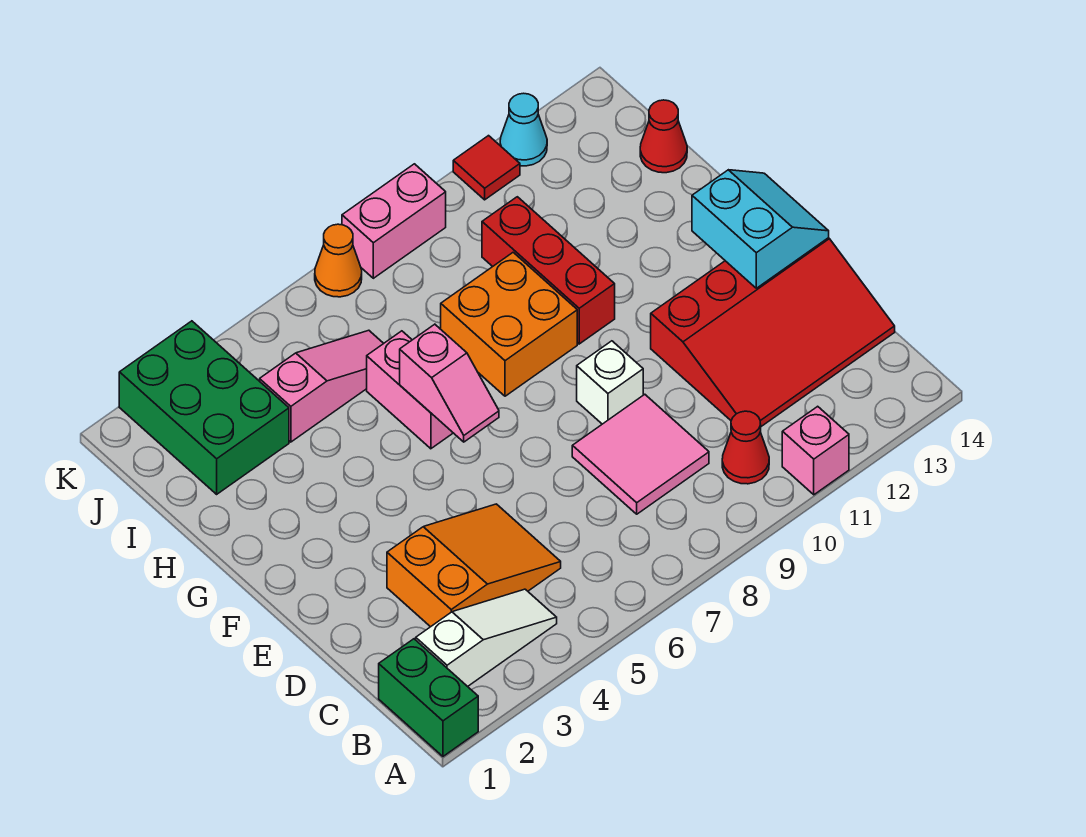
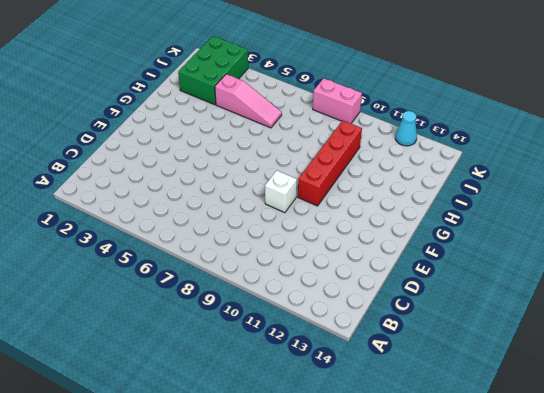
red brick F10:I10 level 1 -> red brick G10:I10 level 1
none -> green brick A1:B1 level 1
none -> pink brick A11 level 1
none -> white slope B2:B4 level 1 top 2

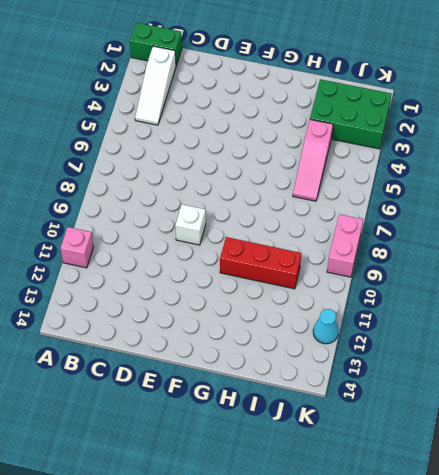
none -> red cone B10 level 1
none -> orange slope C3:D5 level 1 top 3
none -> pink tile C8:D9 level 1

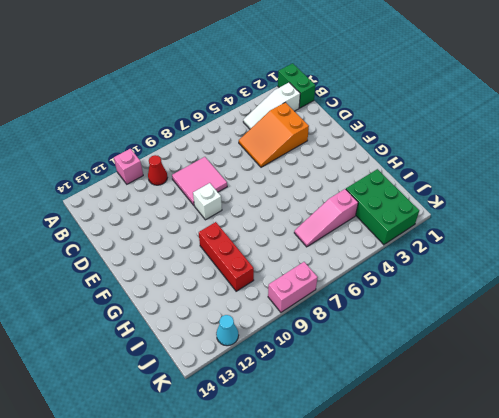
none -> red slope C11:E14 level 1 top E
none -> pink brick G6:H6 level 1
none -> orange brick G8:H9 level 1

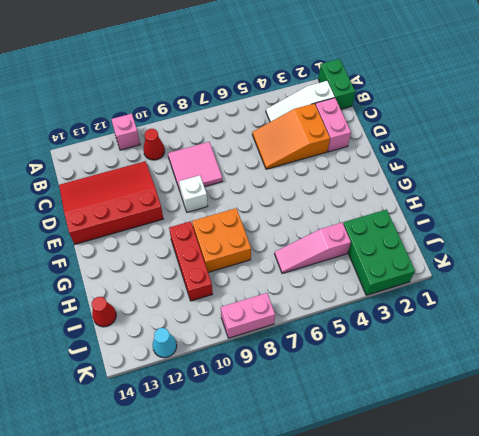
pink brick C2:D2 level 1 -> pink brick G6:H6 level 1
none -> orange cone K7 level 1
none -> red tile K11 level 1
none -> cyan slope E13:F14 level 2 top 13

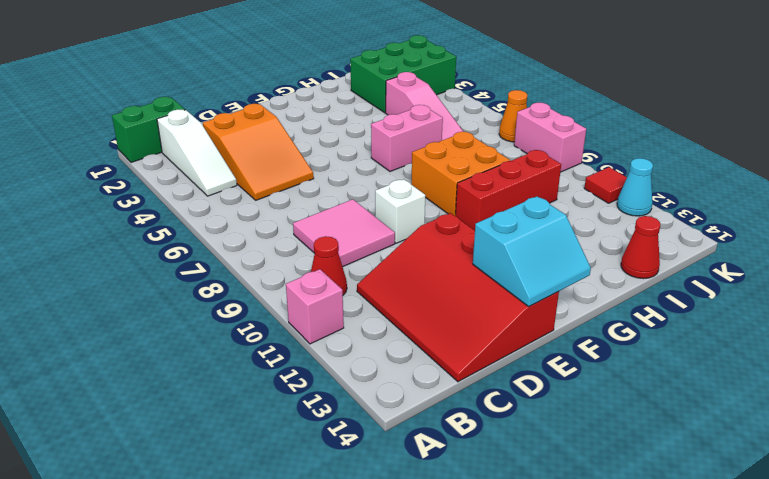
none -> pink slope F6:G6 level 2 top G

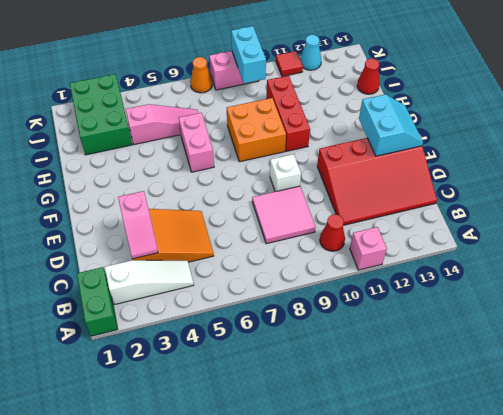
pink slope C3:D3 level 2 top D -> pink slope F6:G6 level 2 top G
cyan brick J9:K9 level 2 -> none

